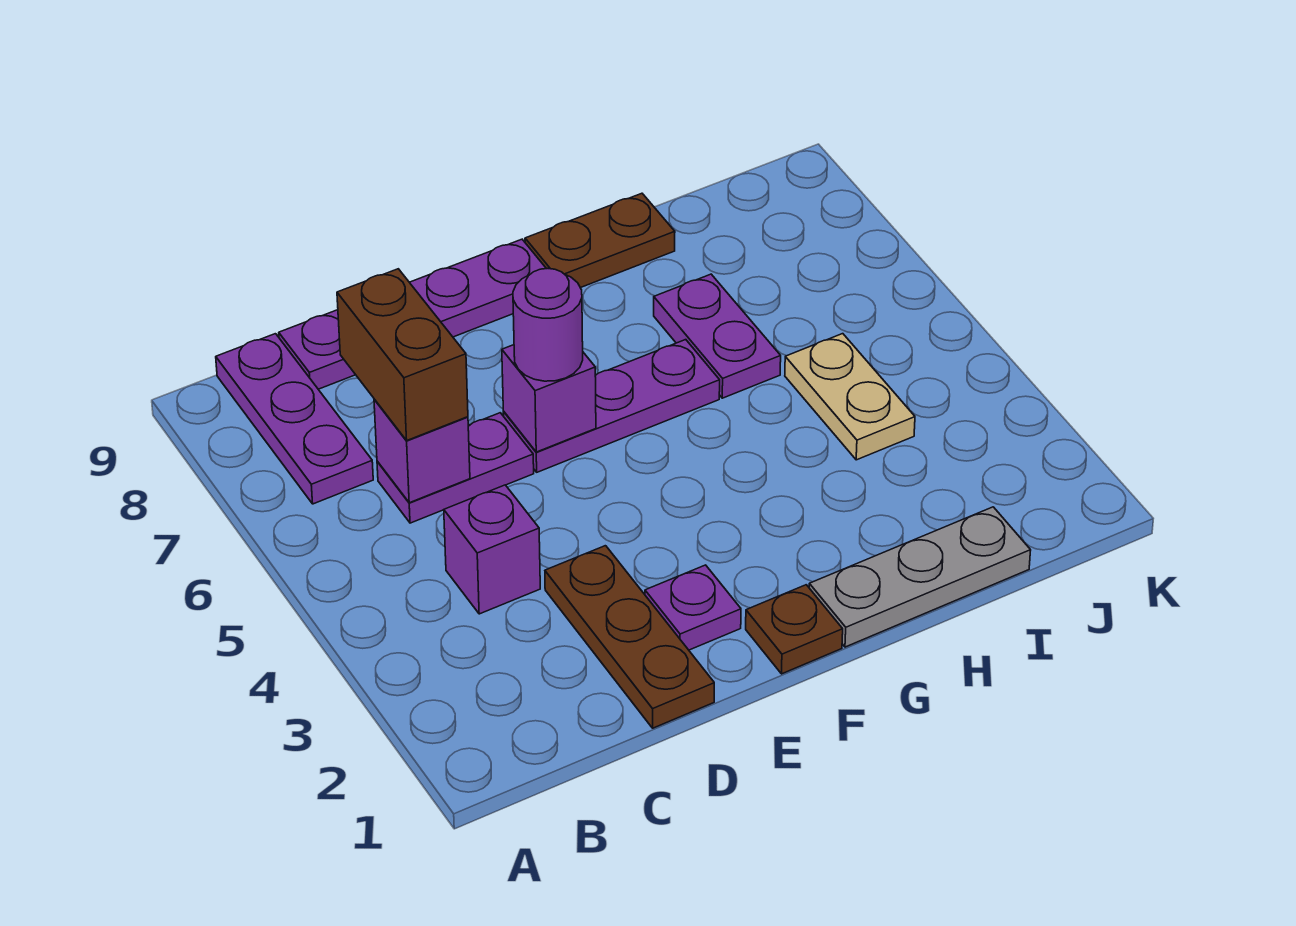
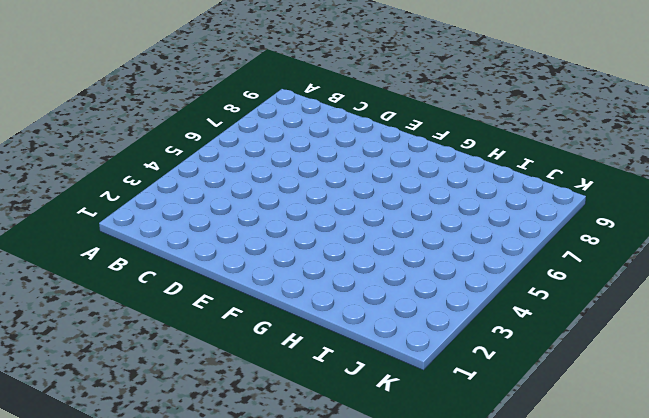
none -> purple plate B7:B9 level 1
none -> purple brick C4 level 1
none -> purple plate C6:D6 level 1

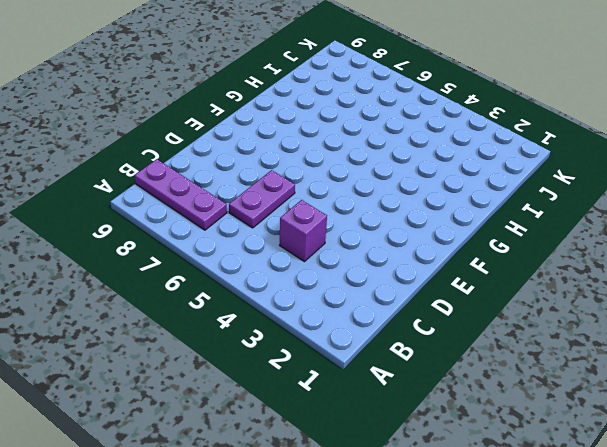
none -> purple plate C9:F9 level 1
none -> brown plate D1:D3 level 1
none -> purple plate E2 level 1

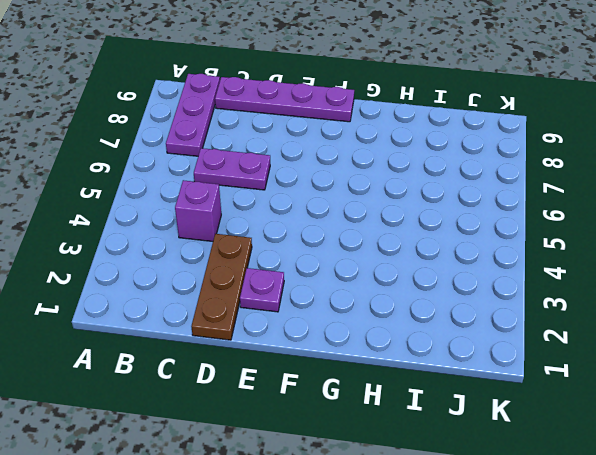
none -> purple plate E6:G6 level 1
none -> brown plate F1 level 1
none -> grey plate G1:I1 level 1

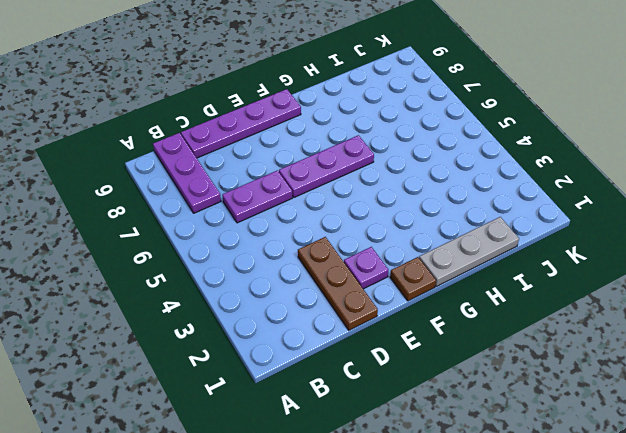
none -> purple brick C4 level 1
none -> brown plate G9:H9 level 1
none -> purple plate H6:H7 level 1

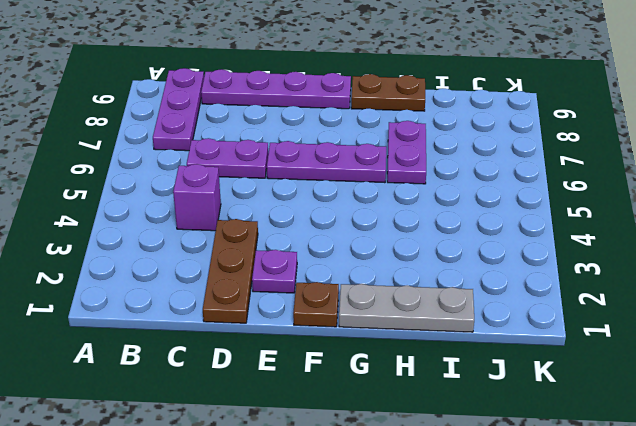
none -> tan plate I4:I5 level 1
none -> purple brick C6 level 2
none -> purple brick E6 level 2

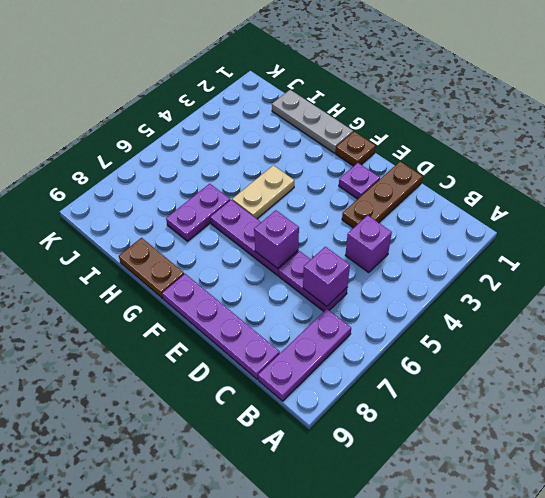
tan plate G4:G5 level 1 -> tan plate I4:I5 level 1
none -> brown brick C6:C7 level 3
none -> purple round brick E6 level 3

